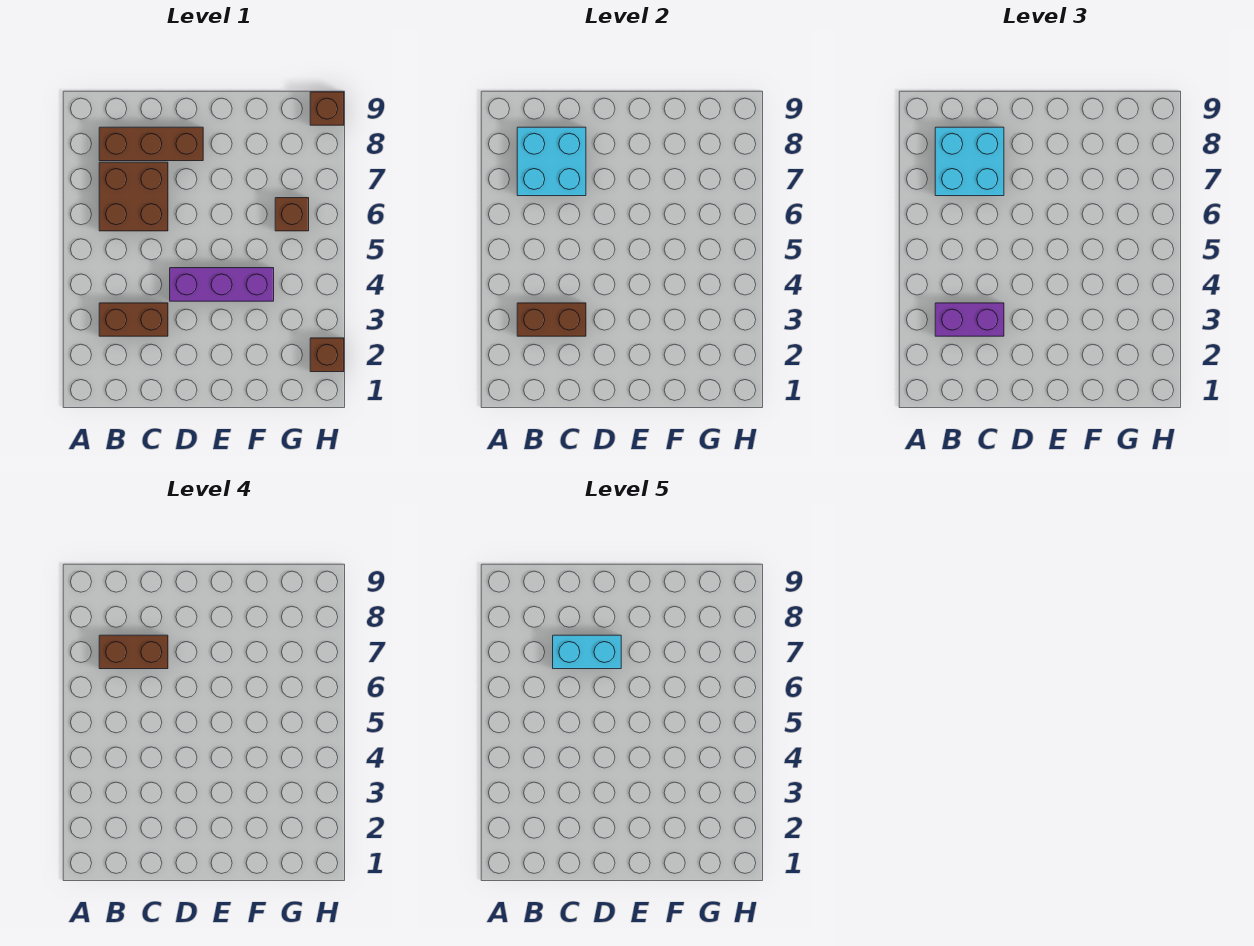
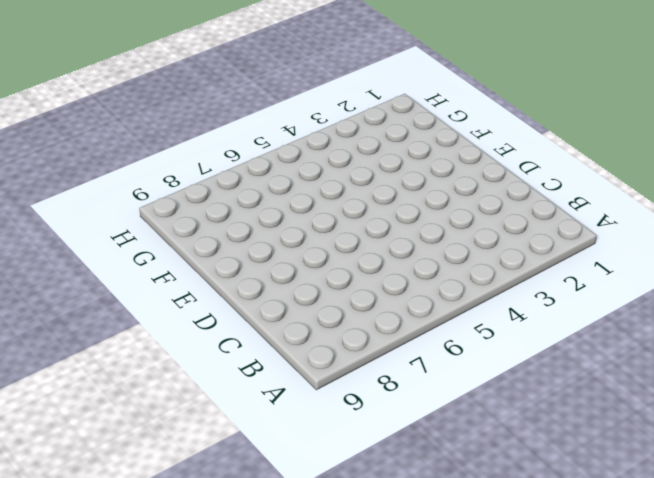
none -> brown brick B3:C3 level 1
none -> brown brick B6:C7 level 1
none -> brown brick B8:D8 level 1

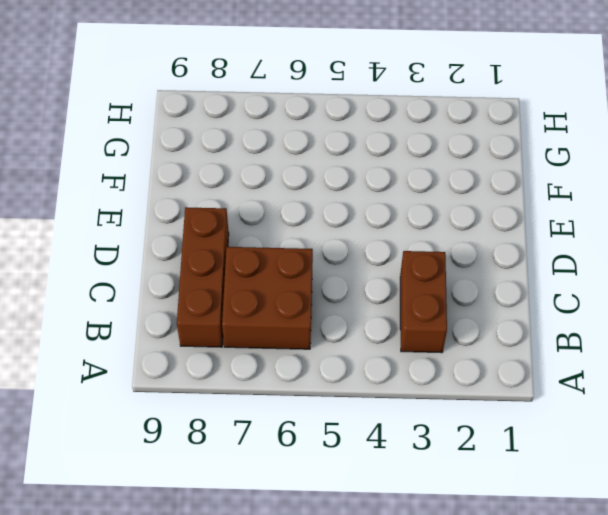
none -> purple brick D4:F4 level 1
none -> brown brick G6 level 1
none -> brown brick H2 level 1

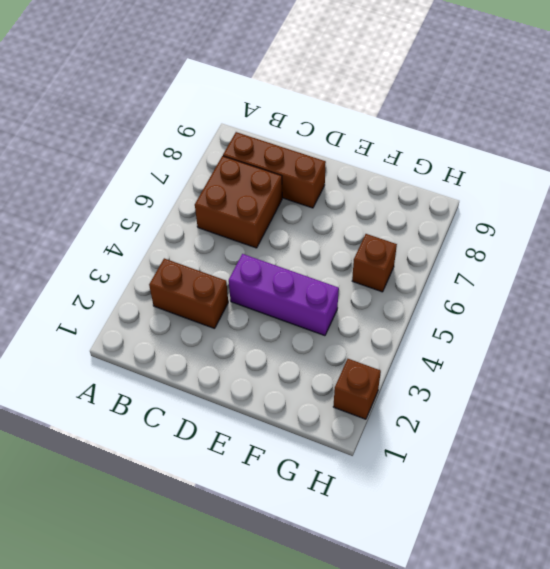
none -> brown brick H9 level 1
none -> brown brick B3:C3 level 2
none -> cyan brick B7:C8 level 2

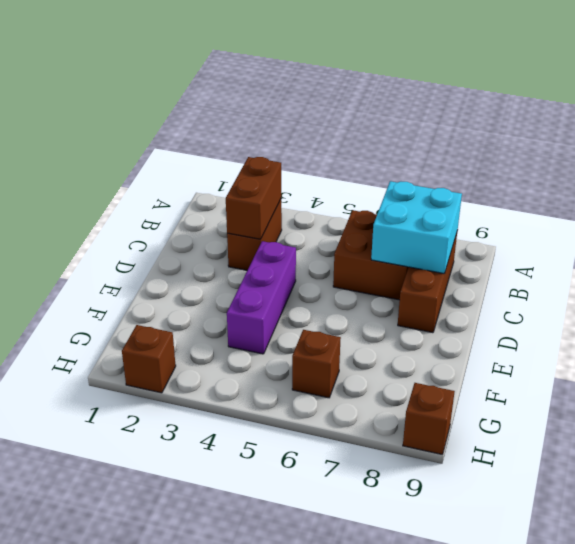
none -> purple brick B3:C3 level 3
none -> cyan brick B7:C8 level 3
none -> brown brick B7:C7 level 4

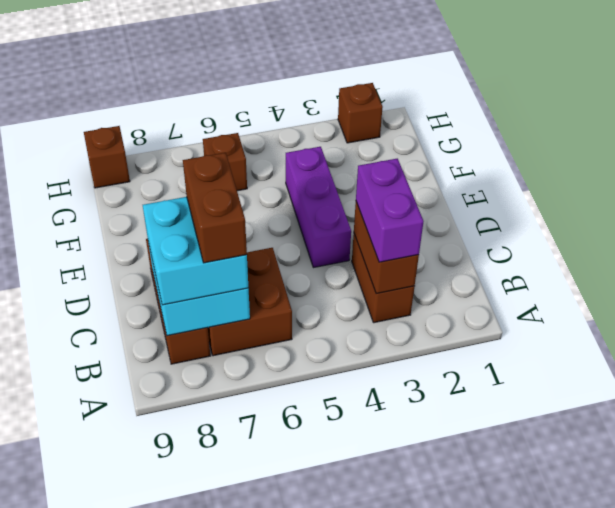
none -> cyan brick C7:D7 level 5

